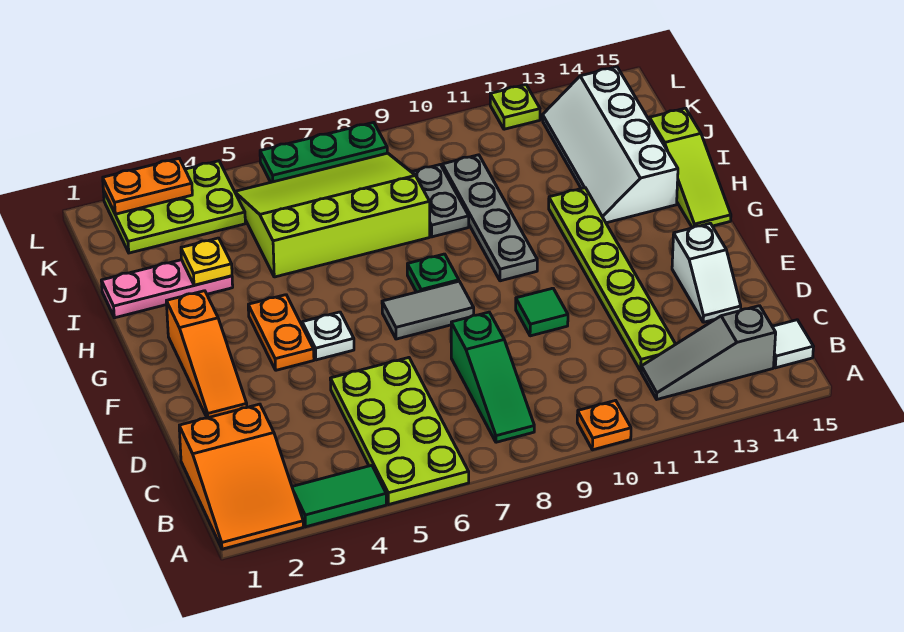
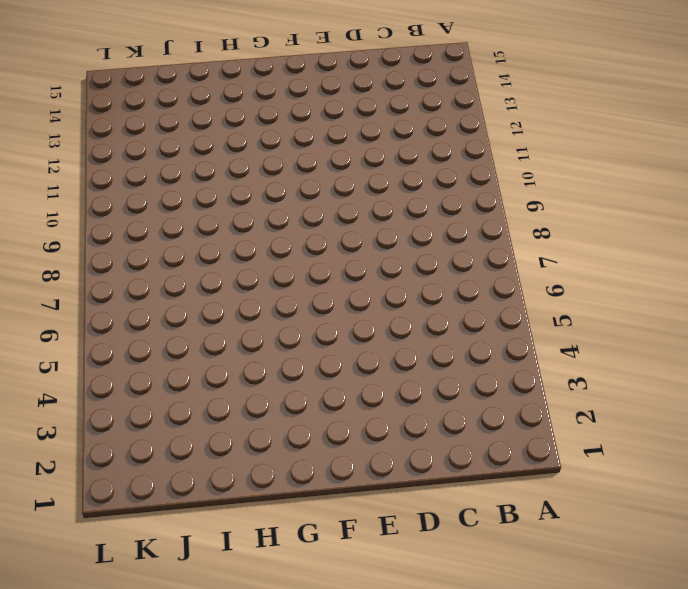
none -> orange slope A1:C2 level 1 top C
none -> green tile A3:A4 level 1
none -> lime plate A5:D6 level 1

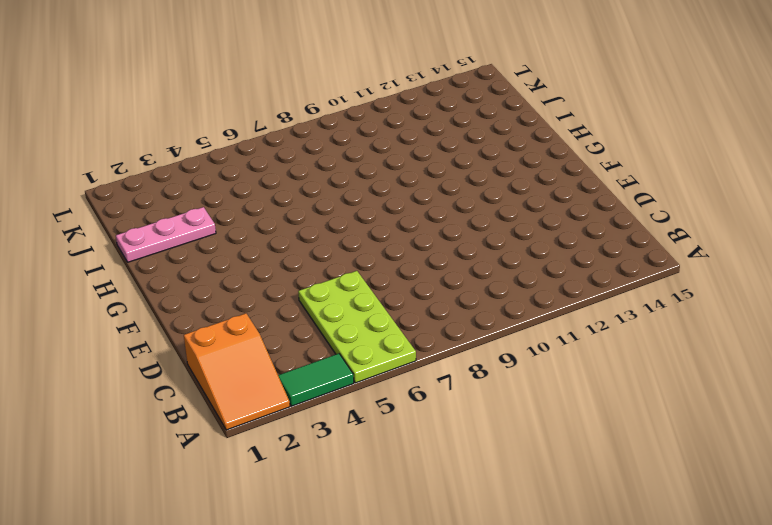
none -> orange plate A10 level 1
none -> green slope B8:D8 level 1 top D
none -> grey slope B12:B14 level 1 top 14

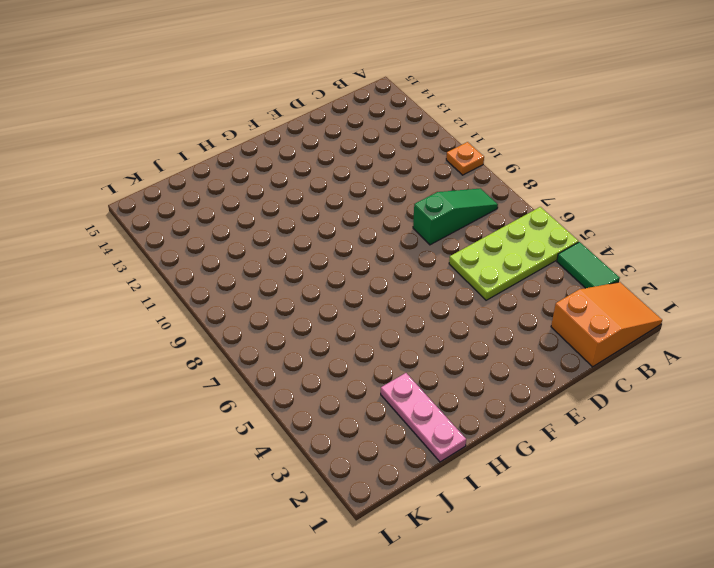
none -> grey slope B12:B14 level 1 top 14
none -> white tile B15 level 1
none -> lime plate C12:H12 level 1

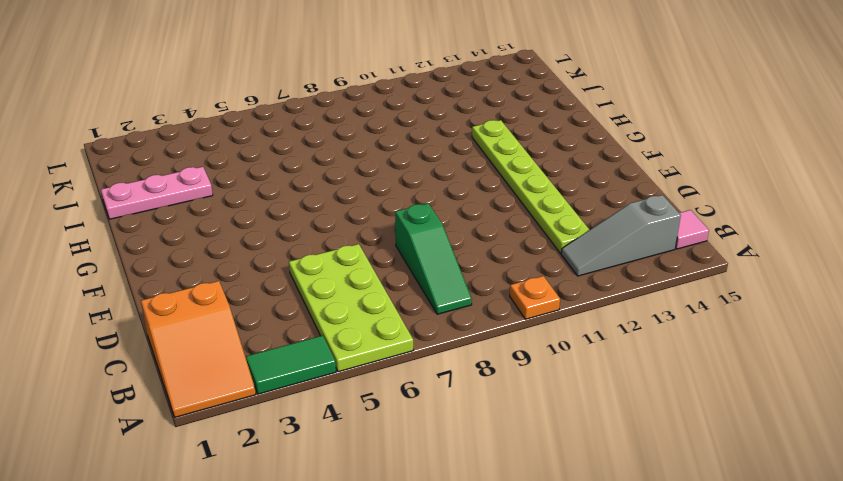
pink tile B15 level 1 -> white tile B15 level 1
none -> white slope D14:E14 level 1 top E
none -> orange slope E2:G2 level 1 top G
none -> green tile E10 level 1

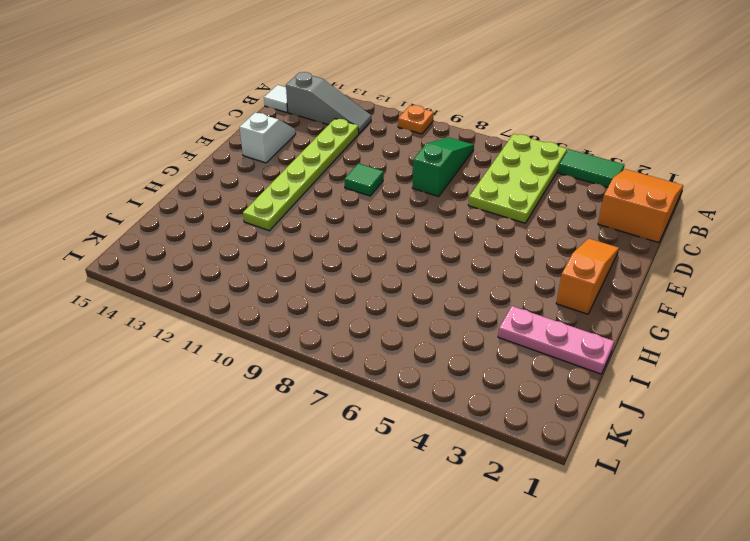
none -> orange plate F4:G4 level 1
none -> white plate F5 level 1
none -> grey tile F7:F8 level 1

